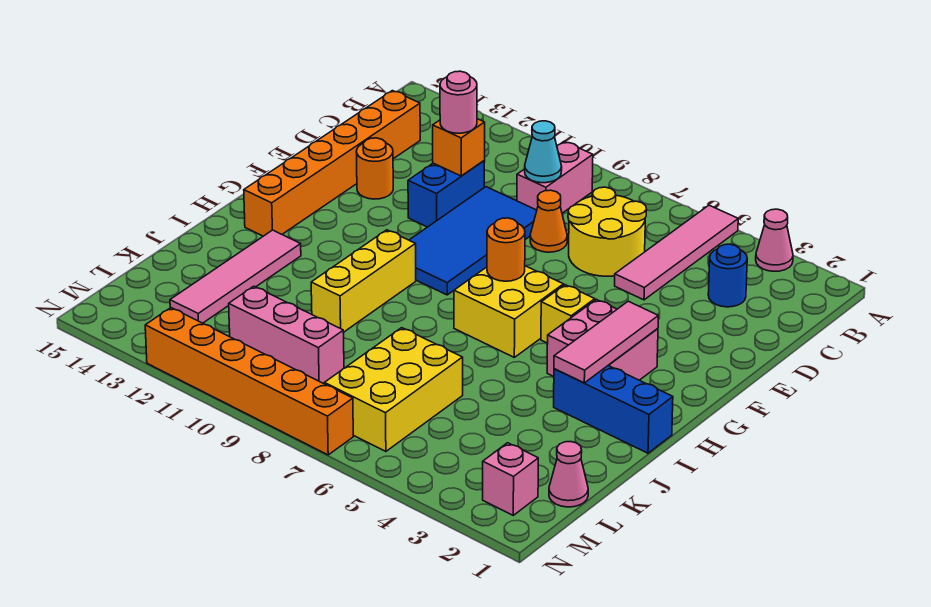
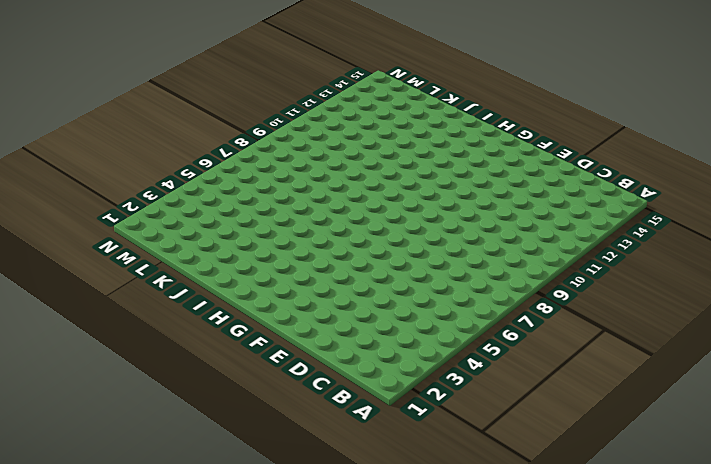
none -> pink cone A3 level 1
none -> pink tile A5:D5 level 1
none -> pink brick B9:C9 level 1

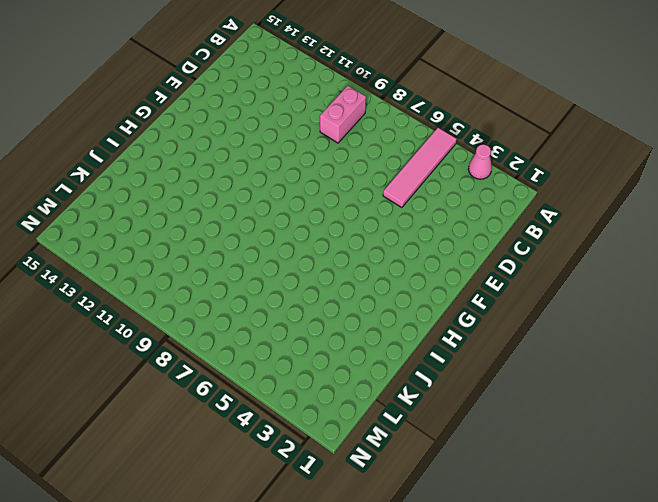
none -> blue round brick C3 level 1
none -> yellow round brick C6:D7 level 1
none -> orange brick C14:H14 level 1

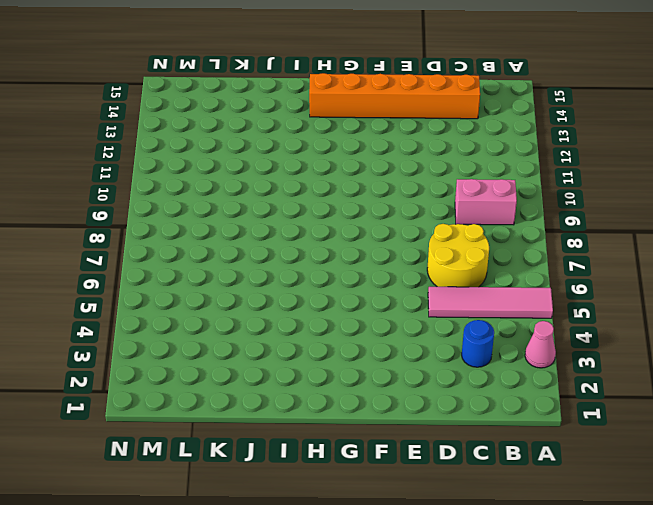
none -> orange cone D8 level 1
none -> blue tile D9:G10 level 1
none -> blue brick D11:E11 level 1

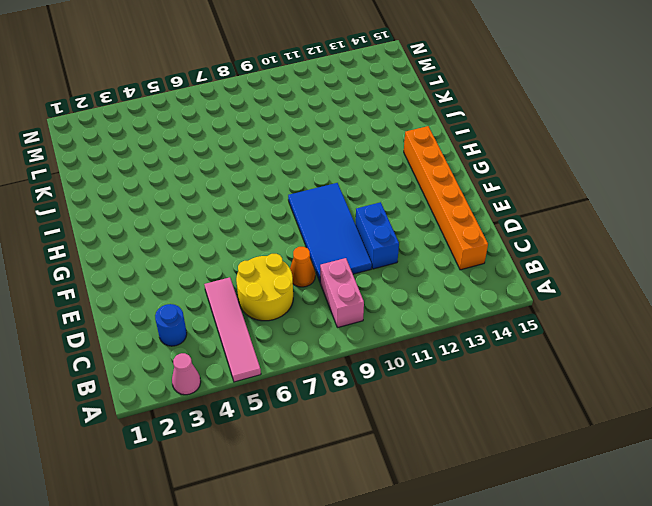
none -> orange round brick E13 level 1
none -> pink brick G3:H4 level 1
none -> yellow brick G5 level 1

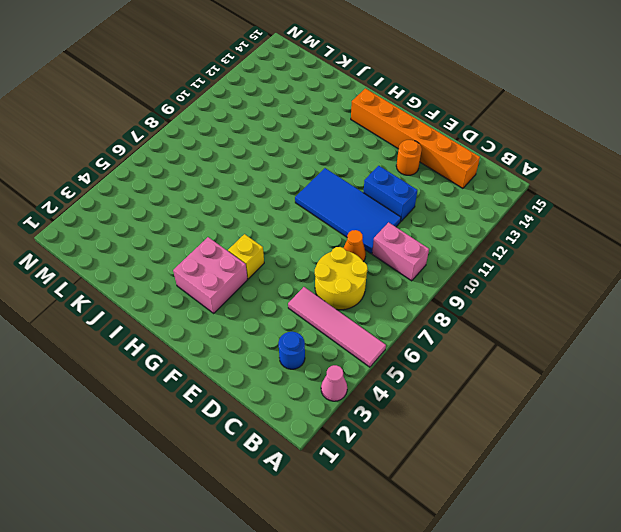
none -> yellow brick G6:H7 level 1
none -> yellow brick H10:J10 level 1
none -> blue brick I1:I3 level 1

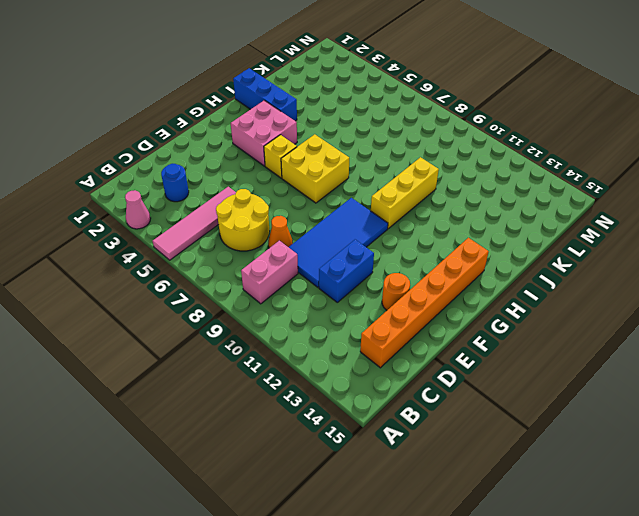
none -> pink tile I13:L13 level 1
none -> yellow brick K6:M7 level 1
none -> pink cone L1 level 1

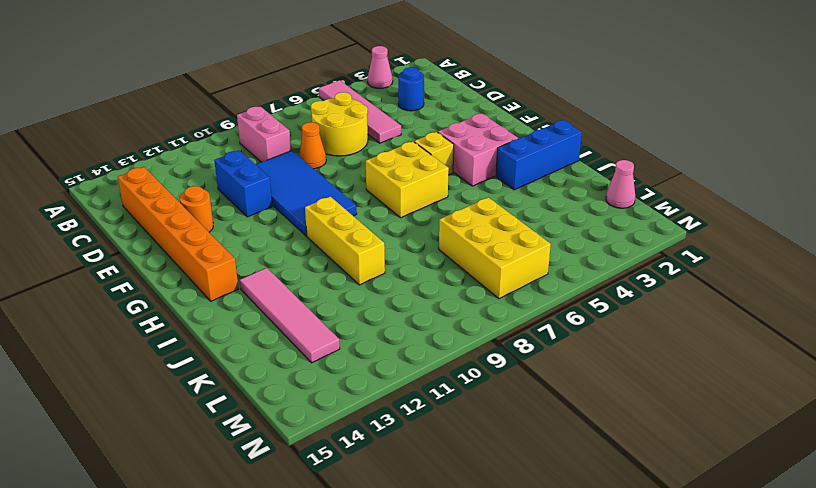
none -> pink brick L9:L11 level 1
none -> pink brick M2 level 1
none -> orange brick N7:N12 level 1

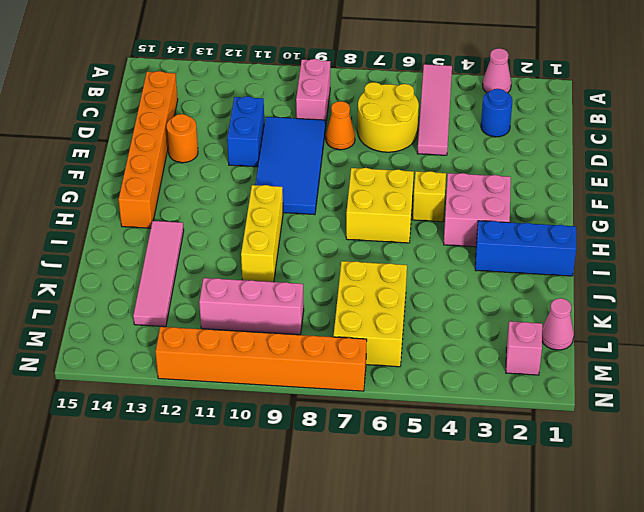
none -> cyan cone C9 level 2
none -> orange brick D11 level 2
none -> pink tile G3:I3 level 2

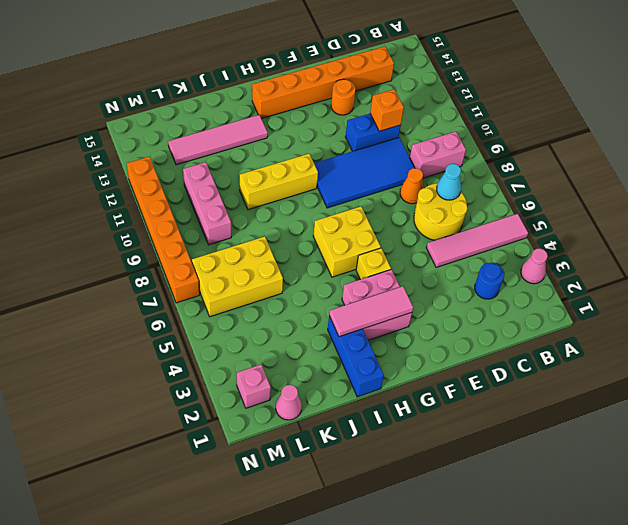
cyan cone C7 level 2 -> cyan cone C9 level 2
none -> orange round brick G7 level 2
none -> pink round brick D11 level 3

